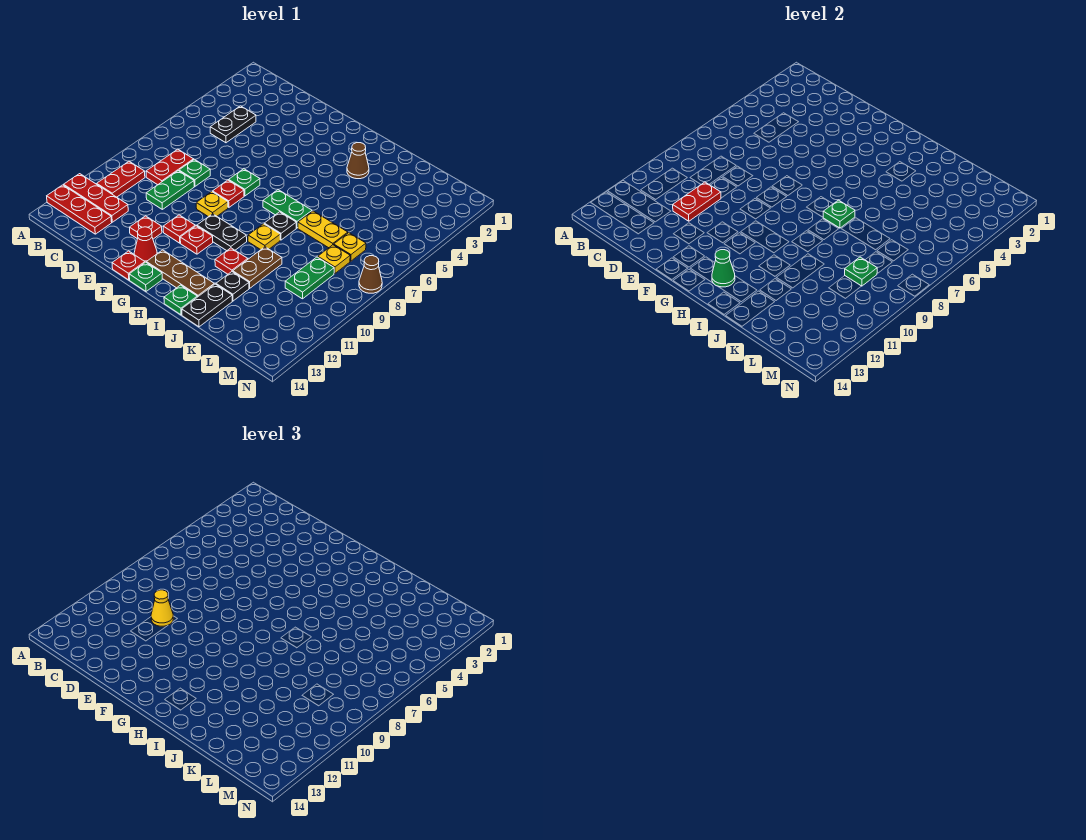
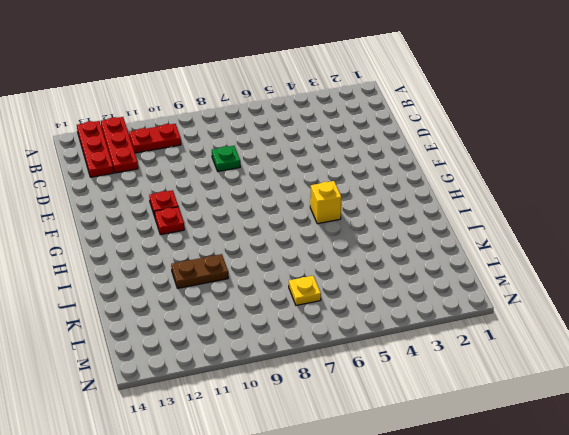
yellow brick H5 level 1 -> none
none -> black plate C4:C5 level 1
none -> red plate C8:C9 level 1
none -> green plate D9:D10 level 1
none -> red plate E12 level 1

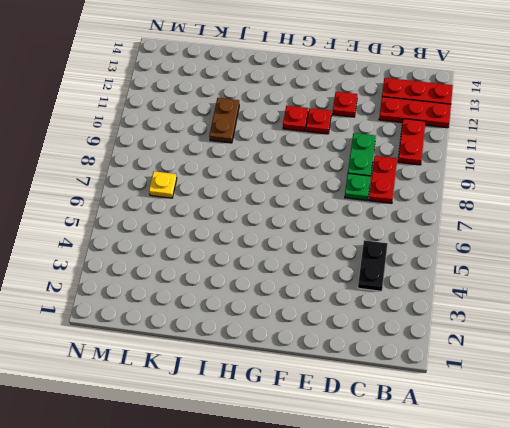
none -> green plate F7 level 1
none -> red plate F8 level 1
none -> yellow plate F9 level 1
none -> red cone F13 level 1

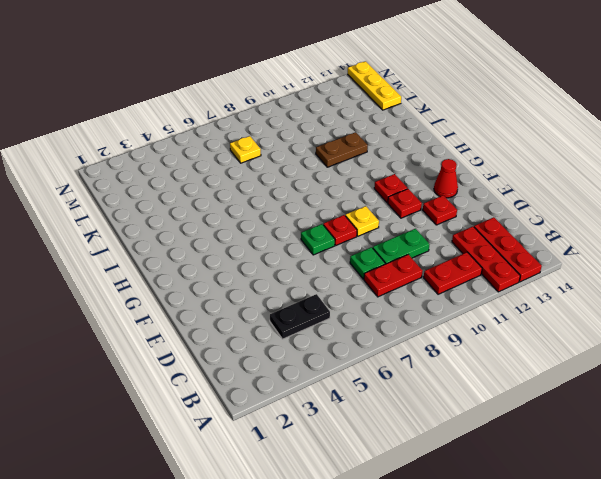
yellow plate L14:N14 level 1 -> none
none -> red plate F14 level 1
none -> black plate G10:H10 level 1
none -> brown plate G13:I13 level 1
none -> green plate G14 level 1

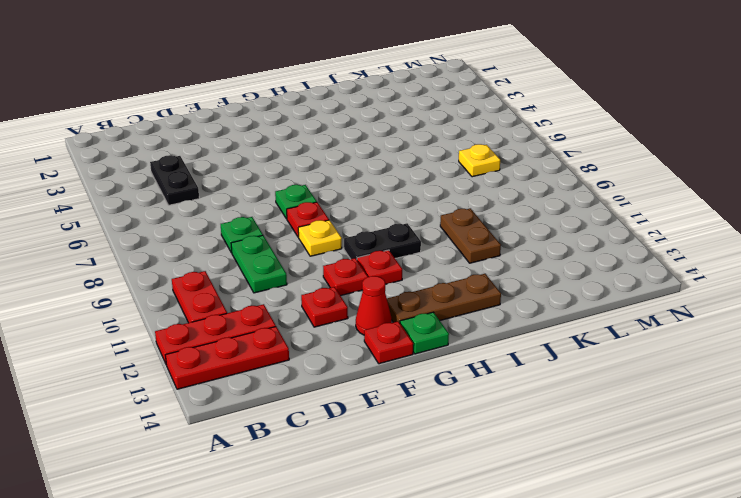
none -> red plate C8:C9 level 1
none -> green plate H7:I7 level 1
none -> brown cone I3 level 1
none -> black plate I8 level 1

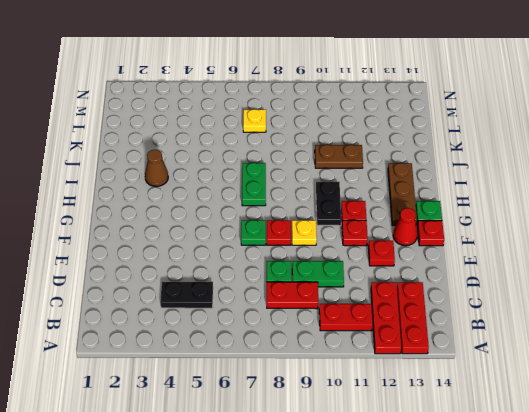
none -> black plate I8 level 1
none -> yellow plate I9 level 1
none -> red plate I11 level 1
none -> green plate I14 level 1

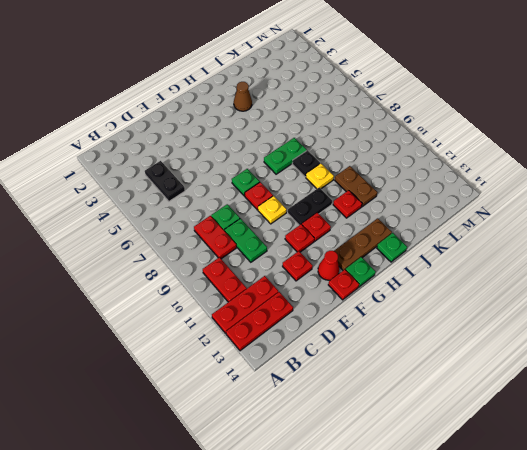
none -> yellow plate J7:K7 level 1
none -> black plate J12 level 1
none -> black plate J13:J14 level 1
none -> yellow plate L7 level 1

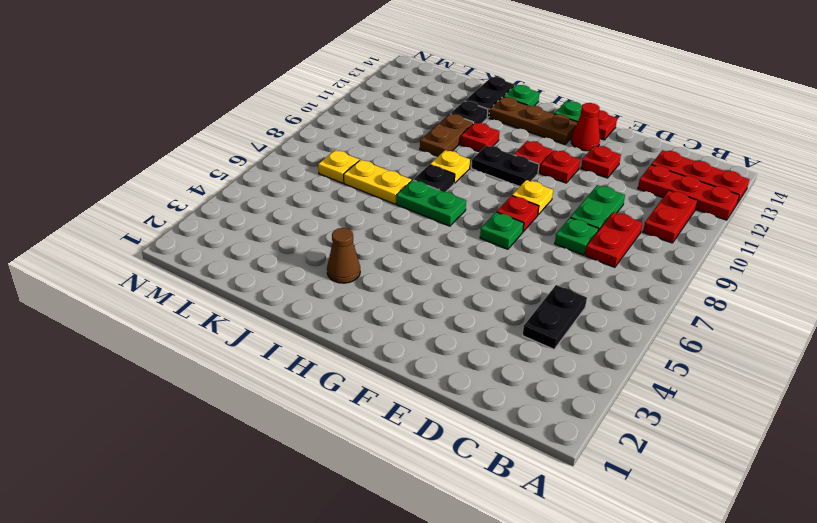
none -> yellow plate L8 level 1
none -> green plate L9:L10 level 1
none -> brown cone N8 level 1
none -> red plate D10:D11 level 2

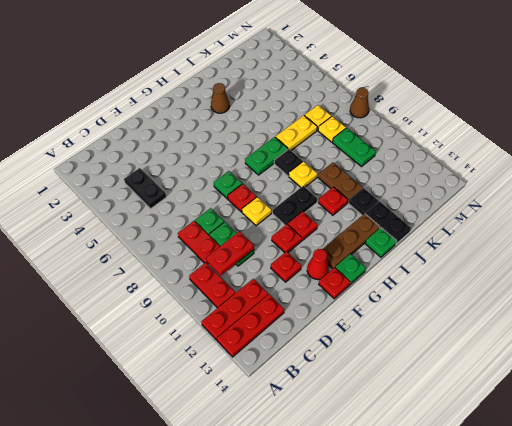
red plate C10:D10 level 2 -> red plate D10:D11 level 2
none -> green cone H13 level 2
none -> green plate I7 level 2
none -> green plate L9 level 2
none -> yellow cone D10 level 3

